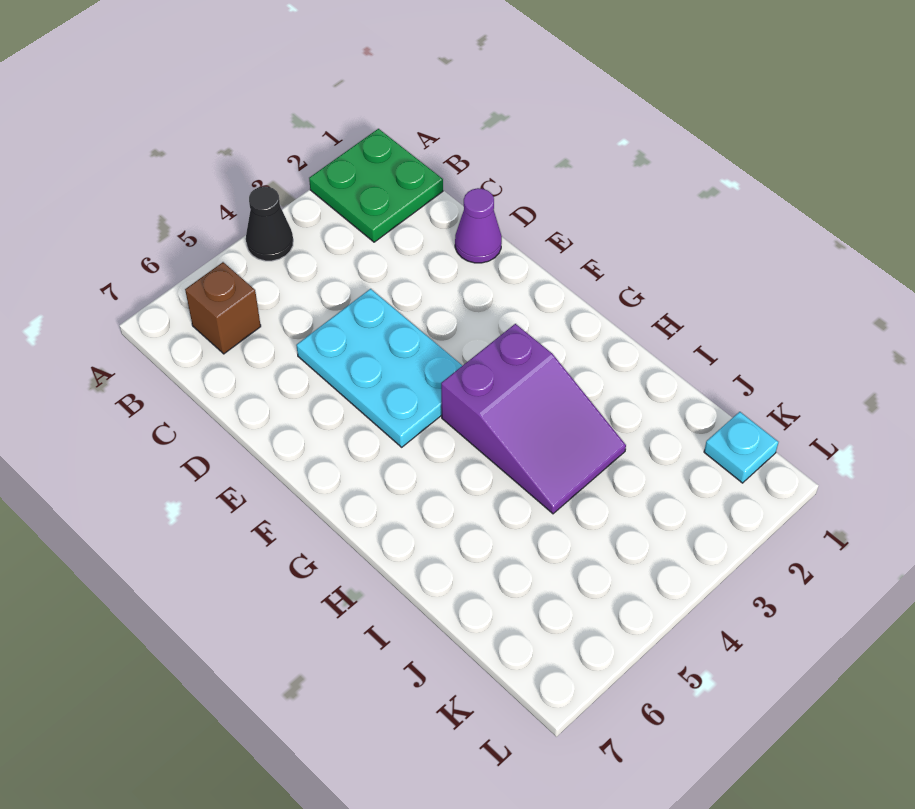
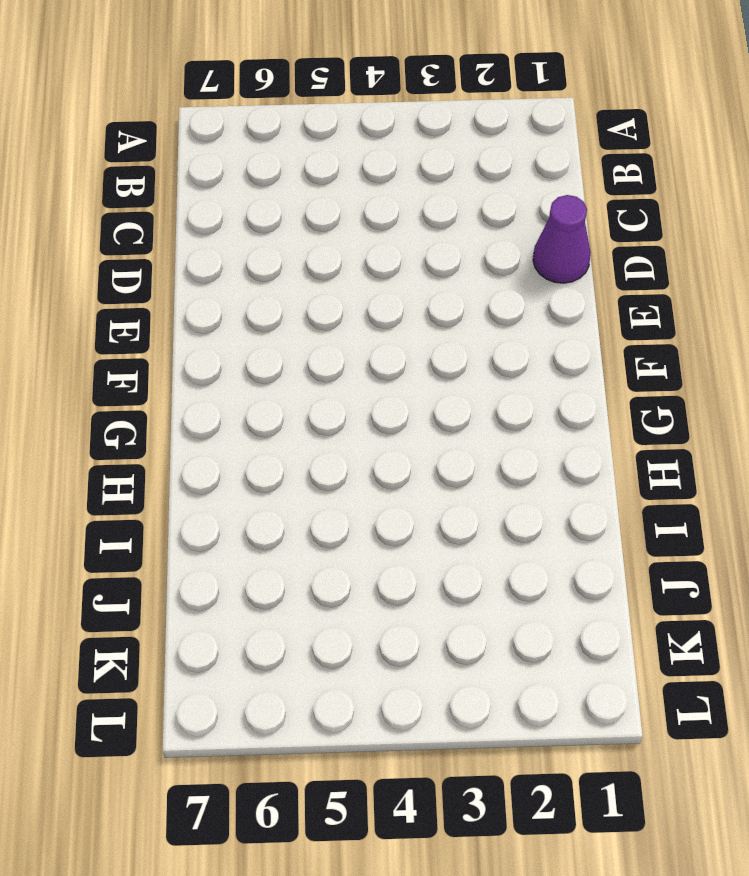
none -> green plate A1:B2 level 1
none -> black cone A4 level 1

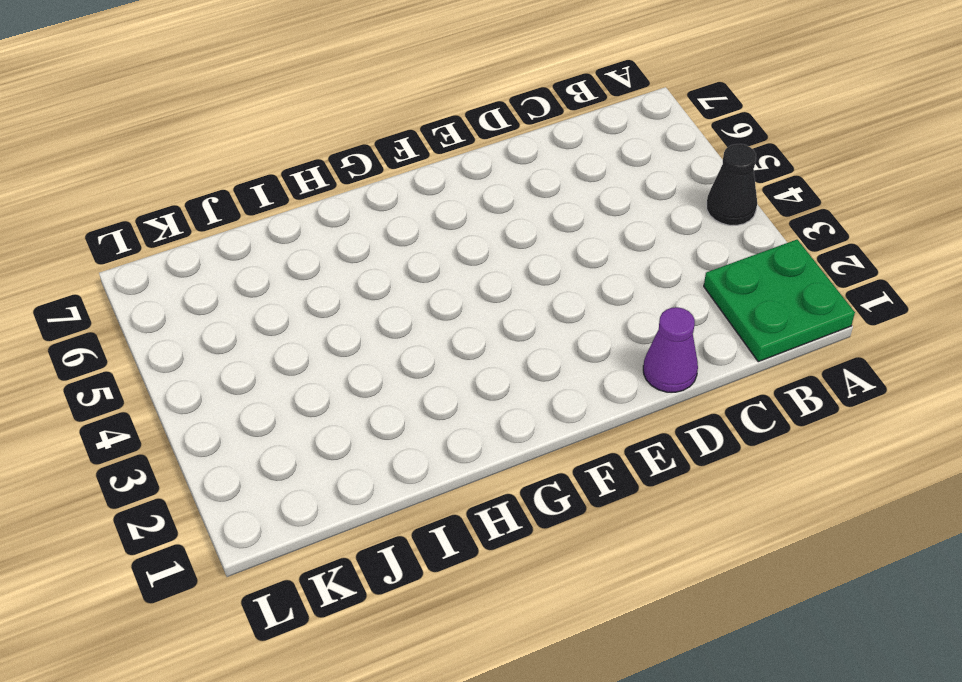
none -> brown brick B6 level 1
none -> cyan plate D4:F5 level 1

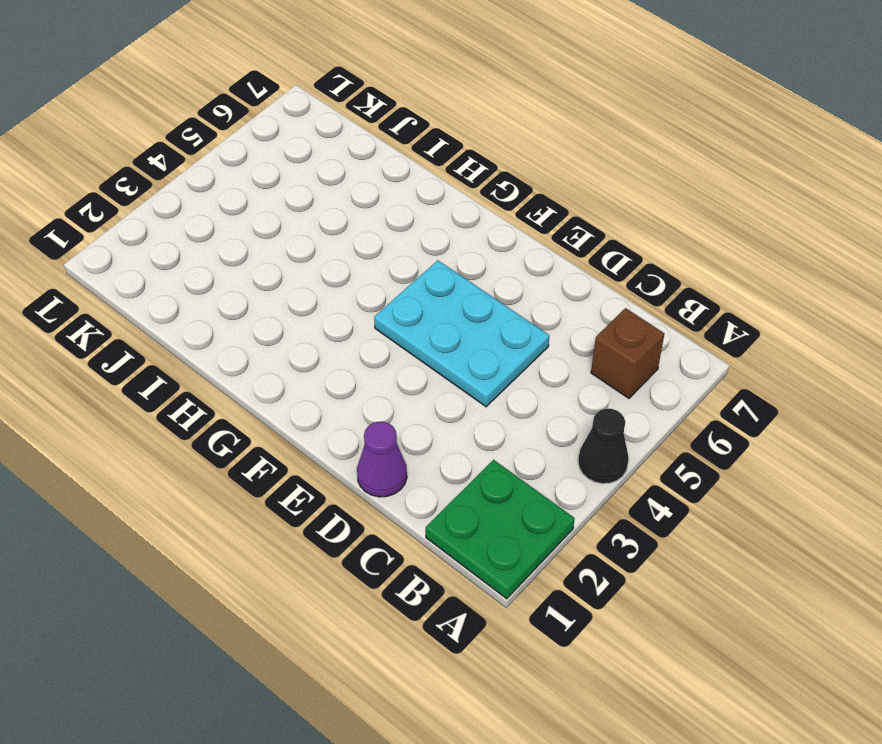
none -> purple slope G3:I4 level 1 top G
none -> cyan plate K1 level 1

